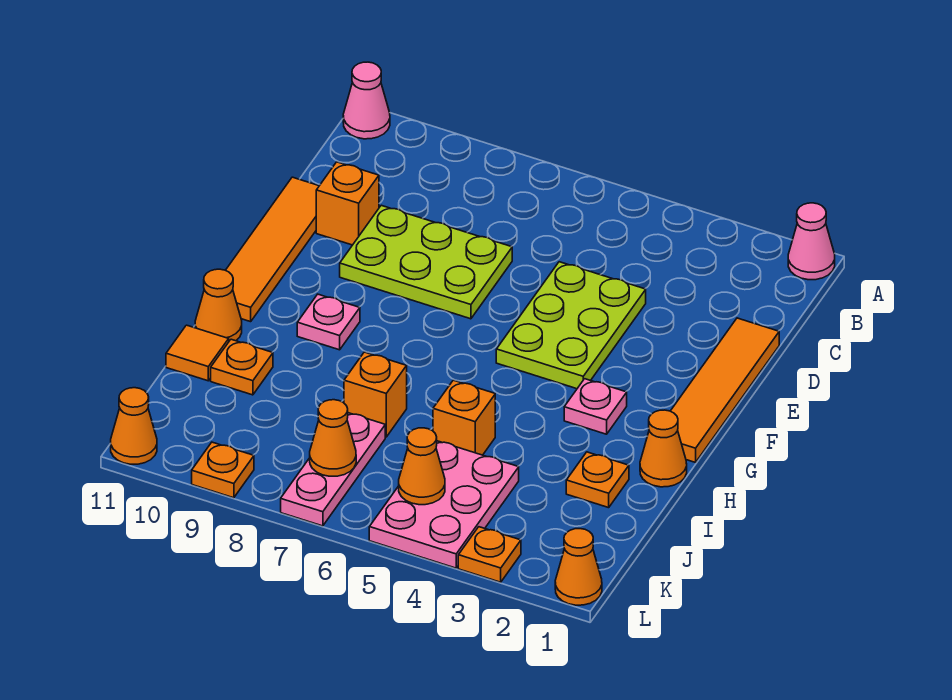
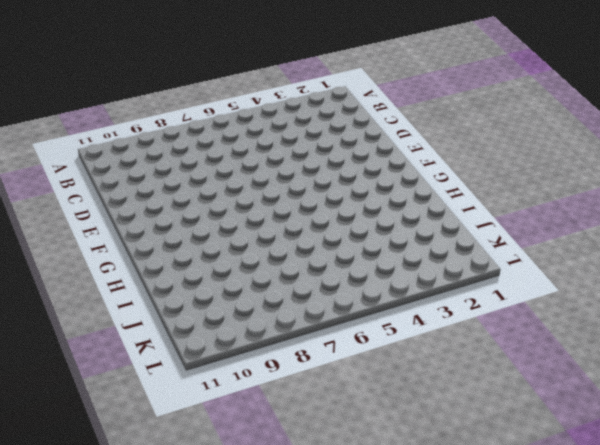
none -> pink cone A1 level 1
none -> pink cone A11 level 1
none -> orange tile D1:G1 level 1

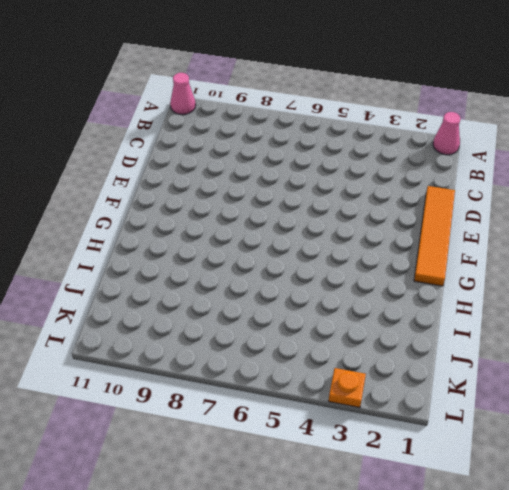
none -> lime plate D4:F5 level 1
none -> lime plate D7:E9 level 1
none -> orange brick D10 level 1

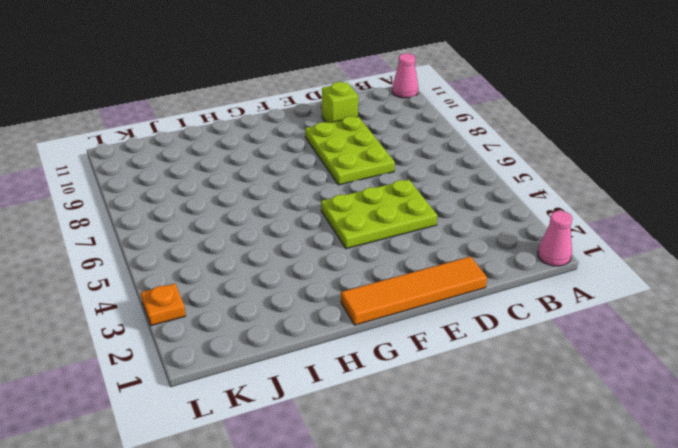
lime brick D10 level 1 -> orange brick D10 level 1
none -> orange tile D11:G11 level 1
none -> pink plate G3 level 1
none -> pink plate G9 level 1

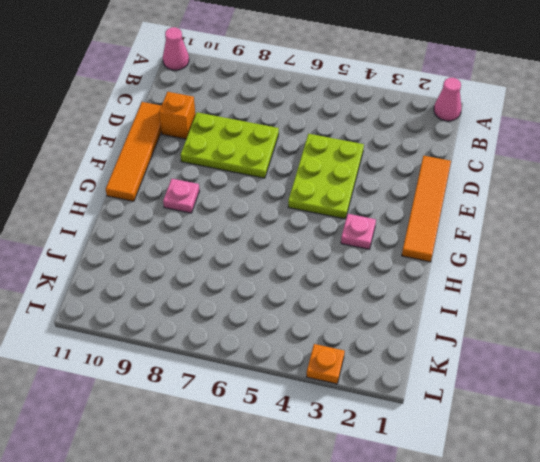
none -> orange cone H1 level 1
none -> orange cone H11 level 1
none -> orange plate I2 level 1

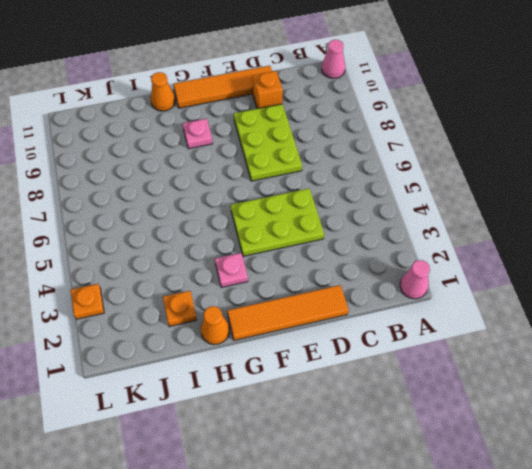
none -> orange brick I5 level 1
none -> orange brick I7 level 1
none -> orange plate I10 level 1

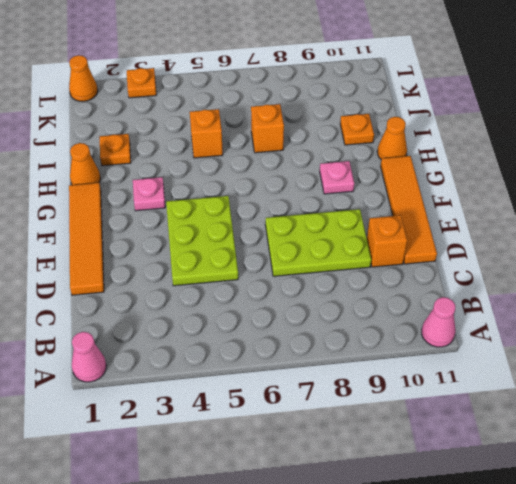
none -> orange tile I11 level 1
none -> pink plate J4:L5 level 1
none -> pink plate J7:L7 level 1

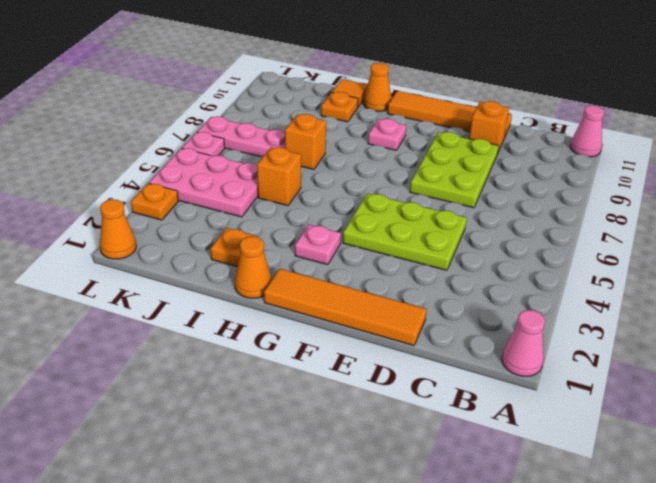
pink plate L6 level 1 -> none
none -> orange plate L9 level 1
none -> orange cone L11 level 1
none -> orange cone K5 level 2

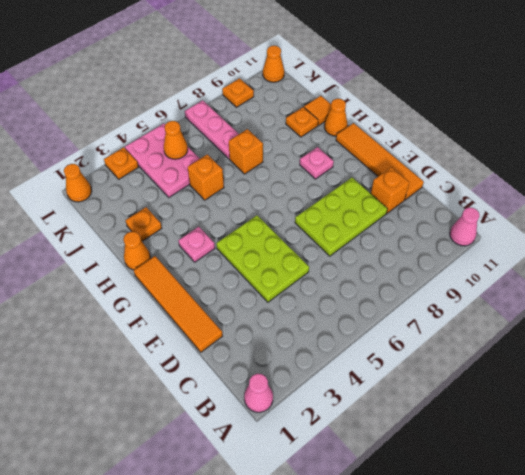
none -> orange cone K7 level 2

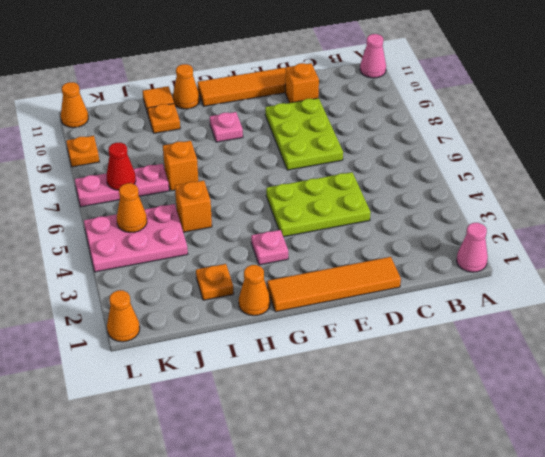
red cone K7 level 2 -> orange cone K7 level 2
none -> orange plate L3 level 1

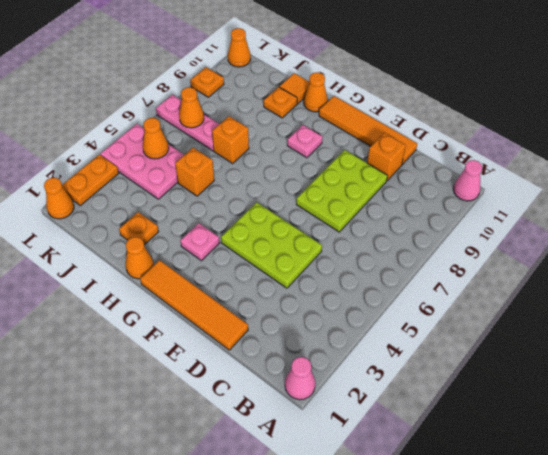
orange plate L2:L3 level 1 -> orange plate L3 level 1

